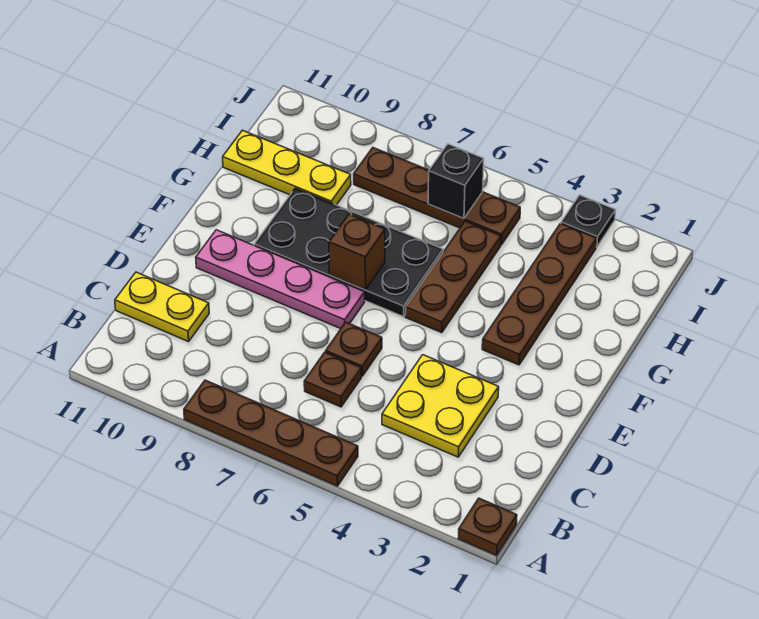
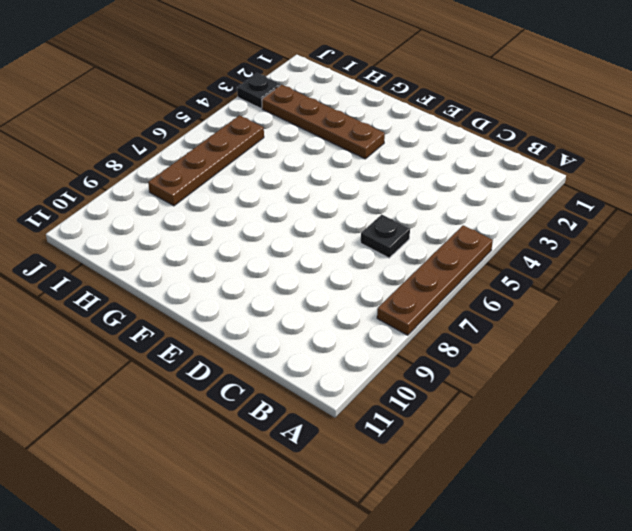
black plate C6 level 1 -> brown plate C6 level 1
none -> brown plate A1 level 1
none -> yellow plate C3:D4 level 1
none -> yellow plate C10:C11 level 1

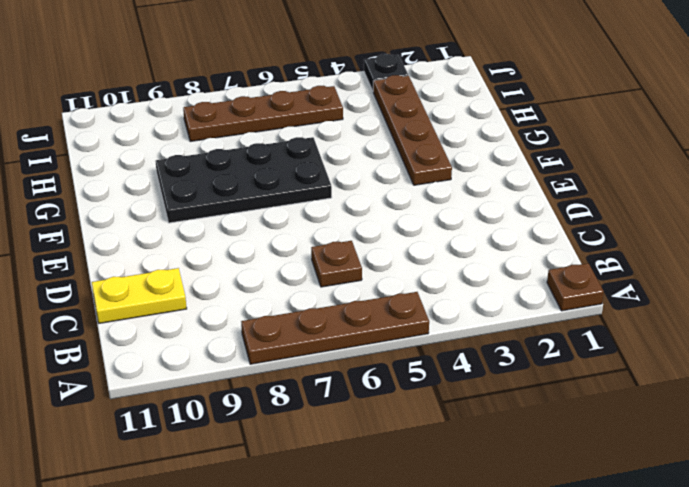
none -> yellow plate C3:D4 level 1
none -> brown plate D6 level 1
none -> pink plate E7:E10 level 1

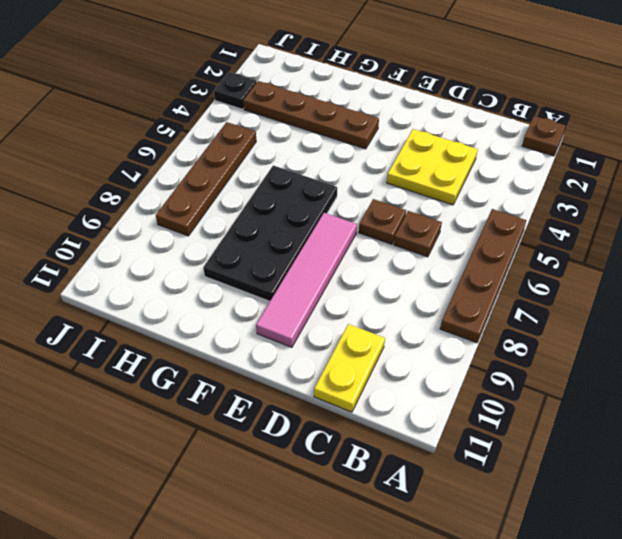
pink tile E7:E10 level 1 -> pink plate E7:E10 level 1
none -> brown plate F5:H5 level 1
none -> yellow plate H9:H11 level 1
none -> brown brick F7 level 2

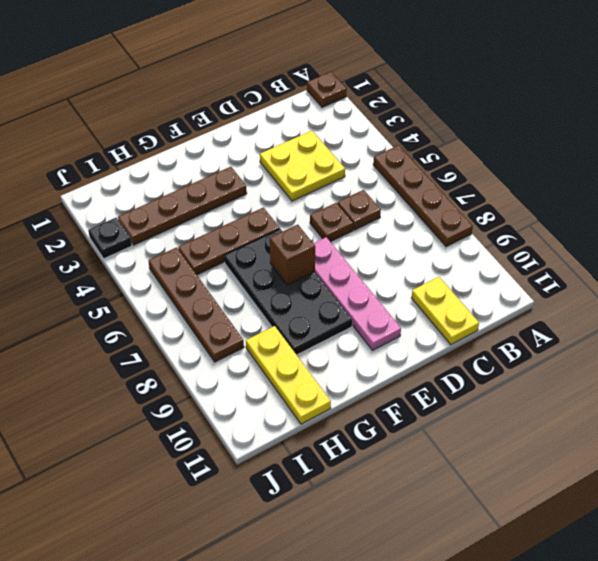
none -> black brick I6 level 2

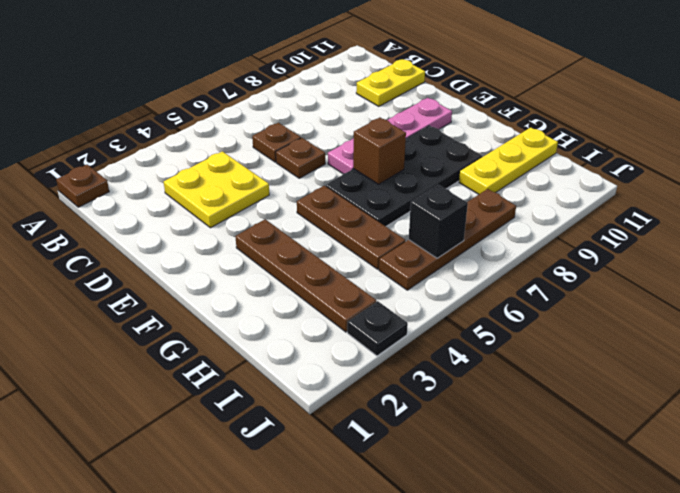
none -> brown plate A5:A8 level 1

